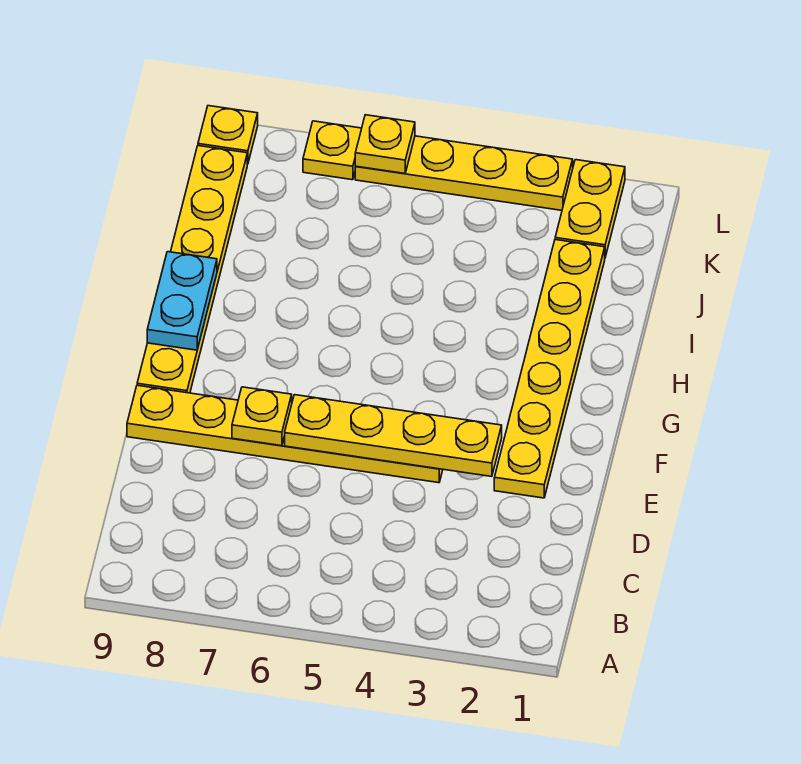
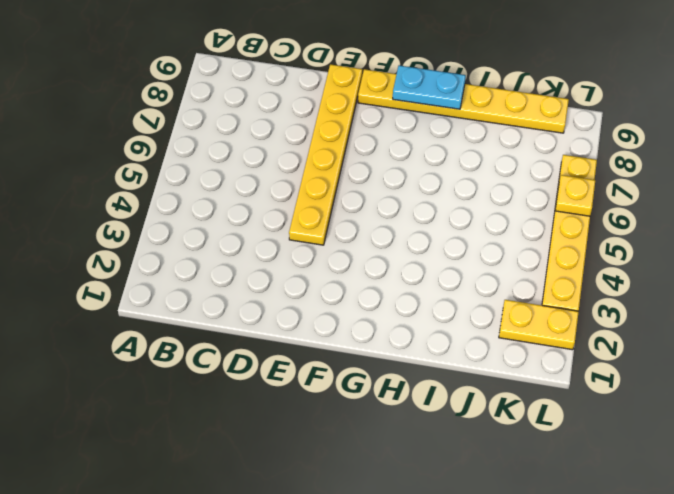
none -> yellow plate E2:J2 level 1
none -> yellow plate L9 level 1

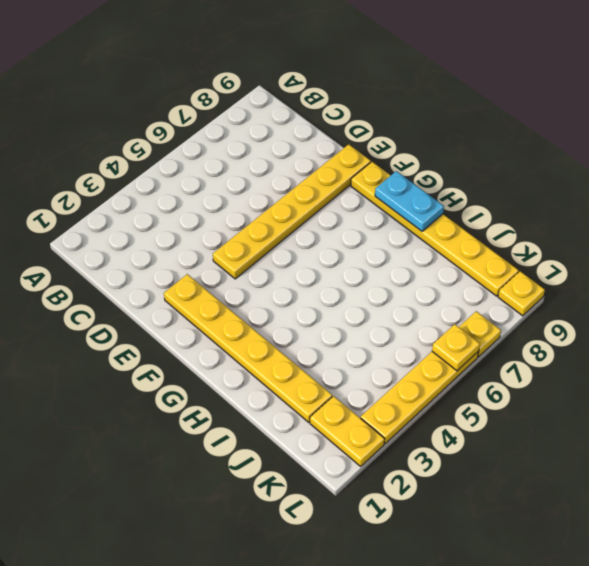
none -> yellow plate E3:E6 level 2
none -> yellow plate E7 level 2

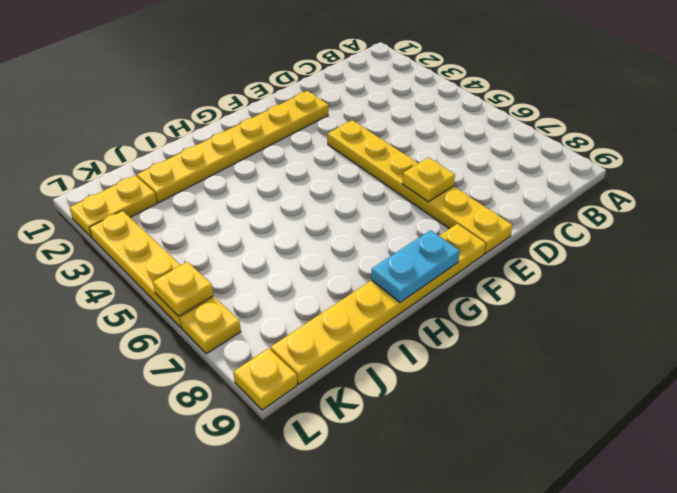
none -> yellow plate E3:E6 level 2

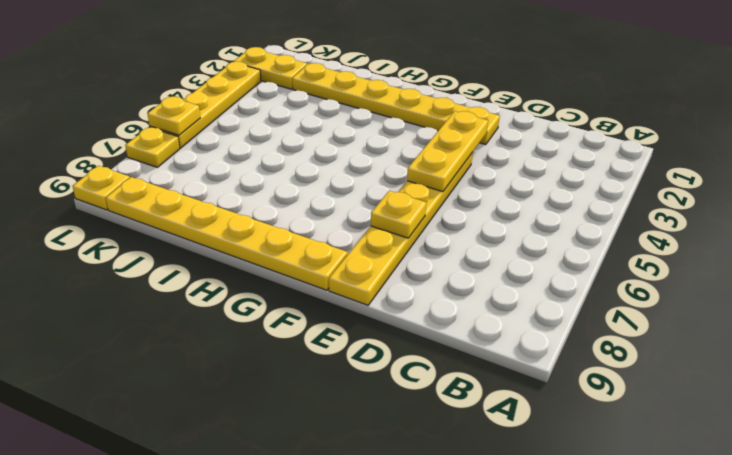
yellow plate E3:E5 level 2 -> yellow plate E3:E6 level 2
none -> cyan plate G9:H9 level 2

